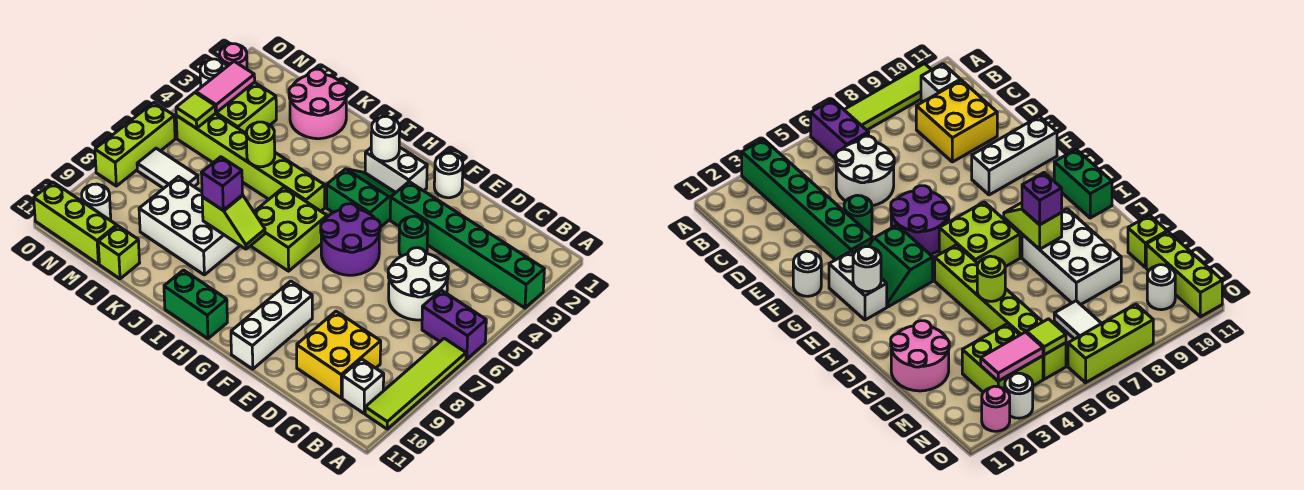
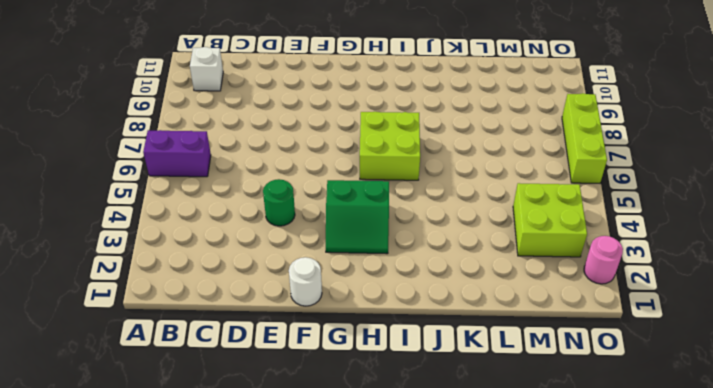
none -> green brick A3:F3 level 1
none -> lime tile A7:A10 level 1
none -> white round brick C5:D6 level 1
none -> yellow brick C9:D10 level 1

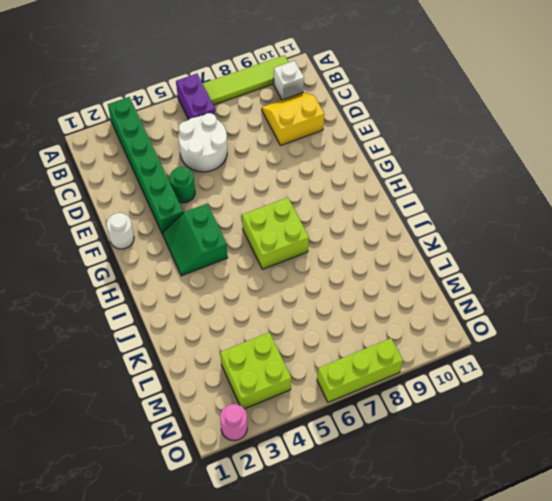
yellow slope C9:D10 level 1 top D -> yellow brick C9:D10 level 1
none -> purple round brick F5:G6 level 1
none -> white brick F9:F11 level 1
none -> white brick G2:H2 level 1
none -> green brick H11:I11 level 1

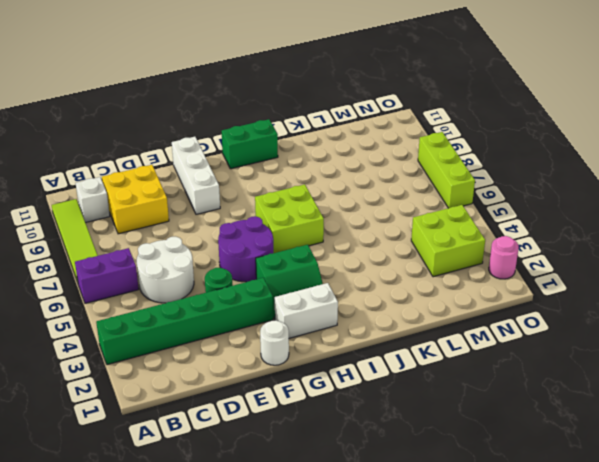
none -> lime brick I5:N5 level 1
none -> white brick J8:L9 level 1
none -> pink round brick K1:L2 level 1
none -> lime brick L11 level 1

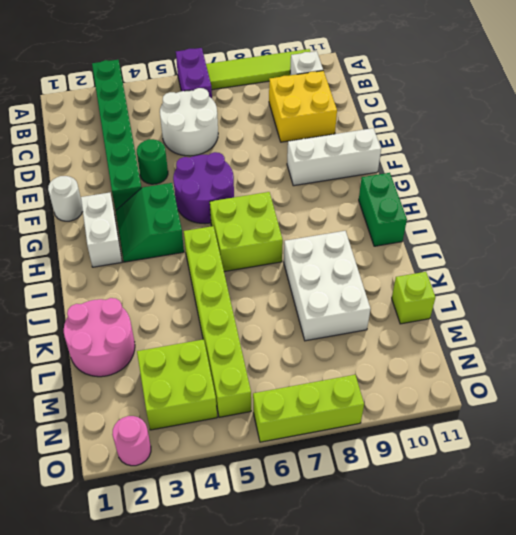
none -> white tile M7:N7 level 1
none -> lime brick M11:O11 level 1
none -> white round brick N10 level 1
none -> white round brick O3 level 1

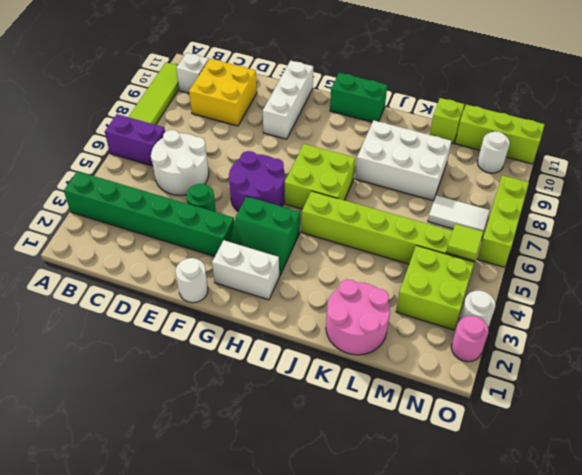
none -> white round brick H2 level 2
none -> lime slope I8:J8 level 2 top J
none -> lime round brick K5 level 2
none -> pink tile N3:N4 level 2

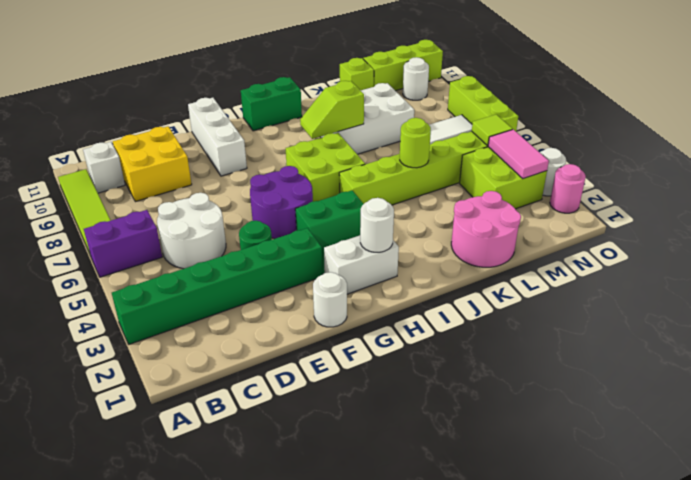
none -> purple brick J8 level 3

